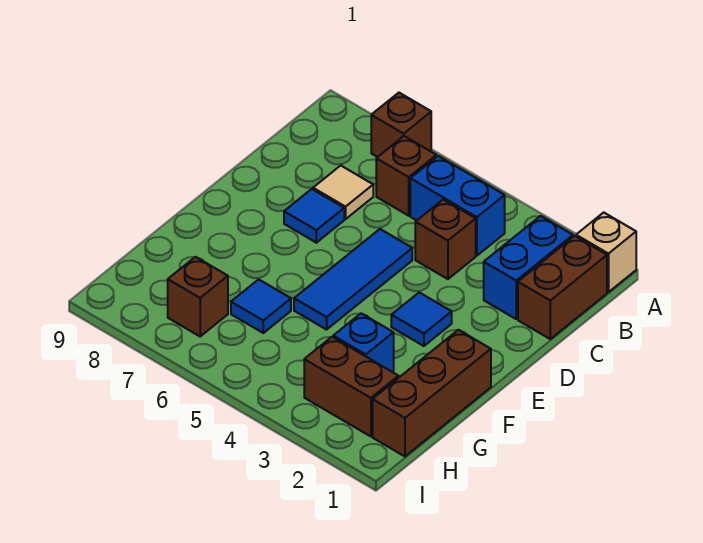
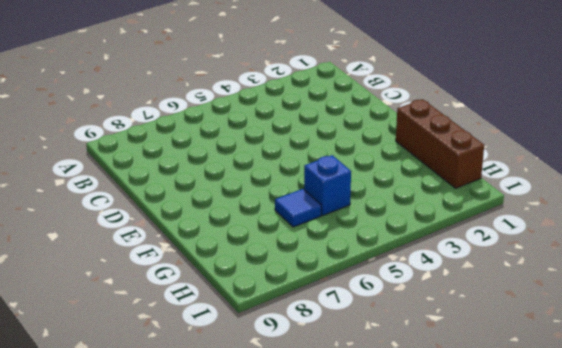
blue brick G5 level 1 -> blue brick G3 level 1
none -> tan brick A1 level 1
none -> brown brick A7 level 1
none -> brown brick B1:C1 level 1

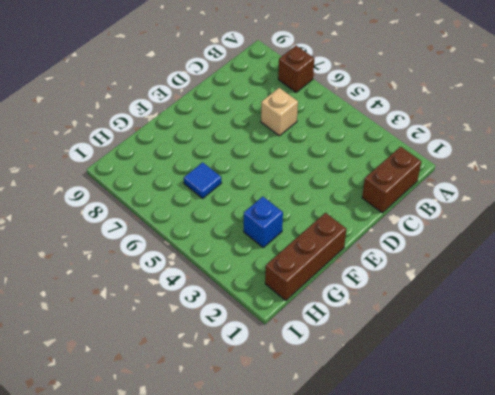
tan brick C6 level 1 -> tan brick A1 level 1
none -> blue brick B2:C2 level 1
none -> blue brick B4:B5 level 1
none -> brown brick B6 level 1

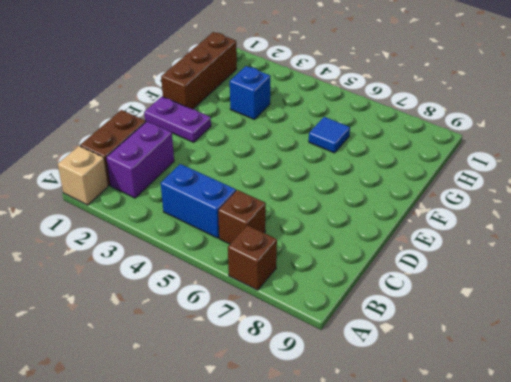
purple brick B2:C2 level 1 -> blue brick B2:C2 level 1
purple plate E1:E2 level 1 -> none
none -> brown brick C4 level 1
none -> tan tile C7 level 1
none -> blue tile D5:F5 level 1

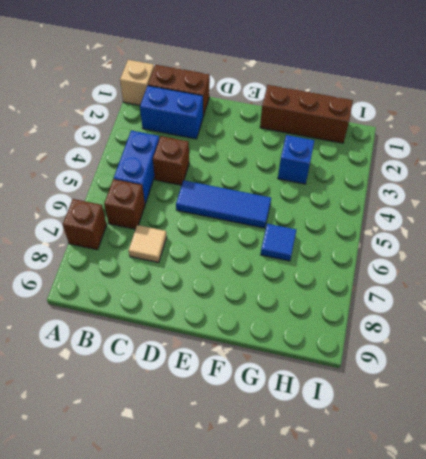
none -> blue tile D7 level 1
none -> blue tile E3 level 1
none -> brown brick H2:H3 level 1

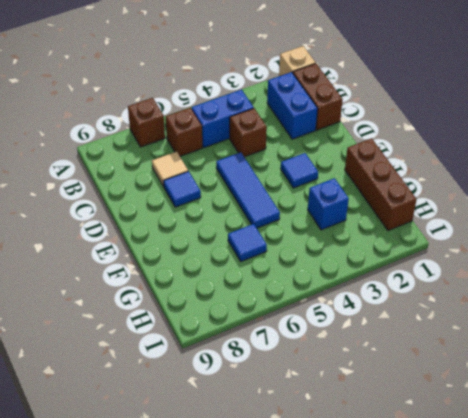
none -> brown brick H2:H3 level 1
none -> brown brick H7 level 1

